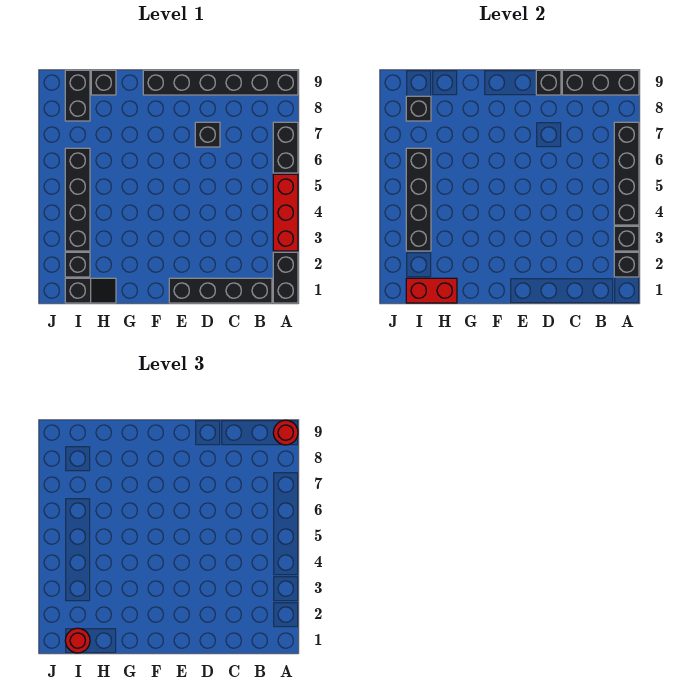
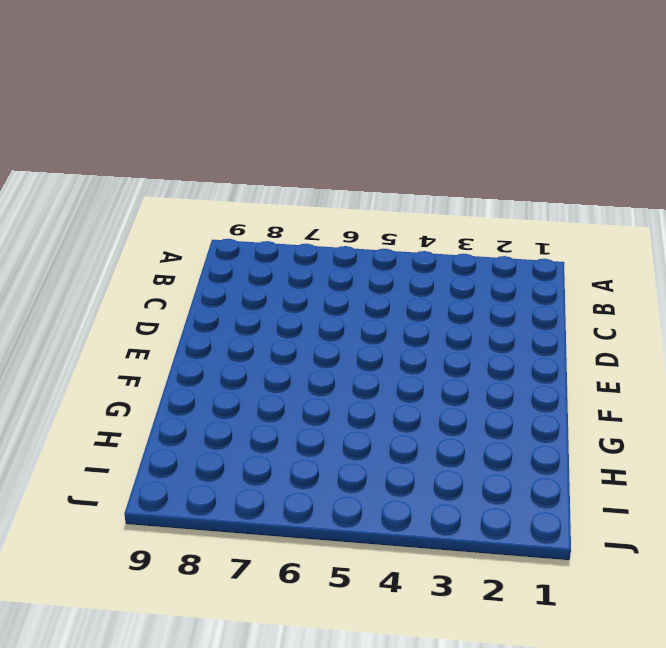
none -> black brick A1:A2 level 1
none -> red brick A3:A5 level 1
none -> black brick A6:A7 level 1

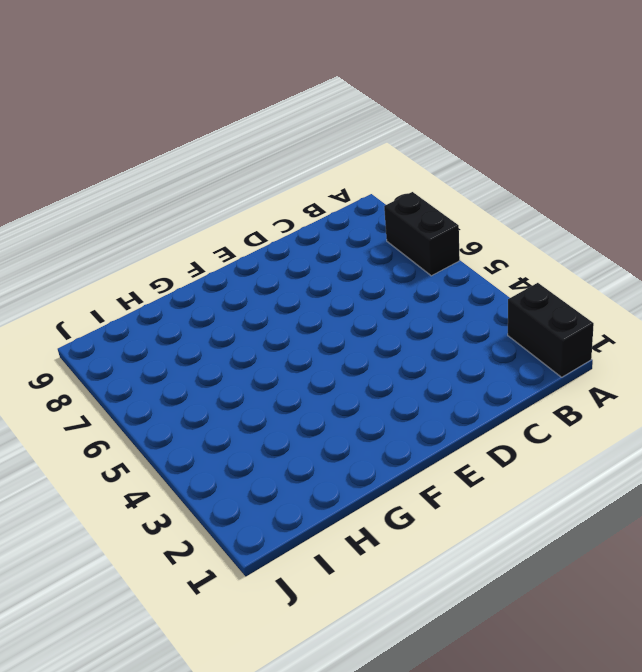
none -> red brick A3:A5 level 1
none -> black brick A9:F9 level 1
none -> black brick B1:E1 level 1

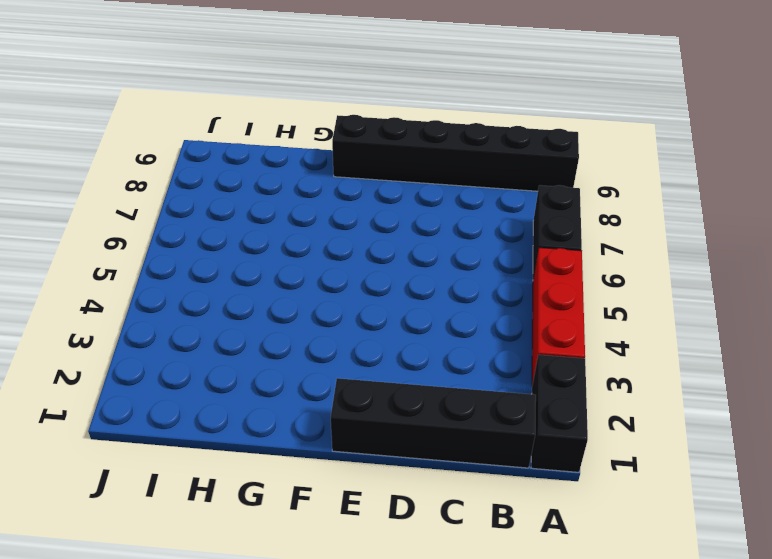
none -> black brick D7 level 1
none -> black slope H1:I1 level 1 top I
none -> black brick H9 level 1

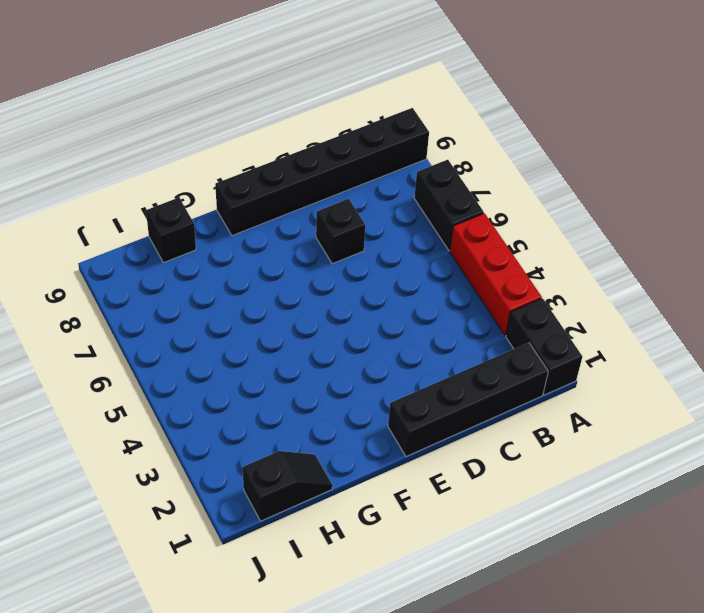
none -> black brick I2 level 1
none -> black brick I3:I6 level 1
none -> black brick I8:I9 level 1

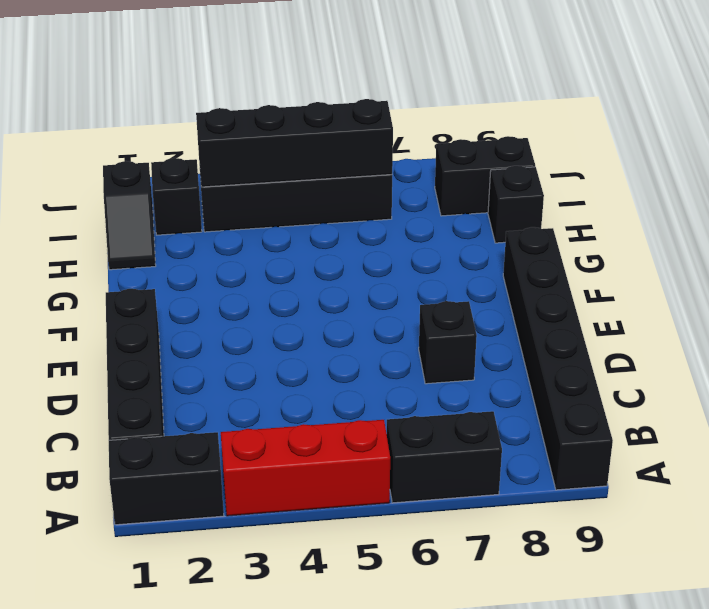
none -> black brick A2 level 2
none -> black brick A3 level 2
none -> black brick A4:A7 level 2

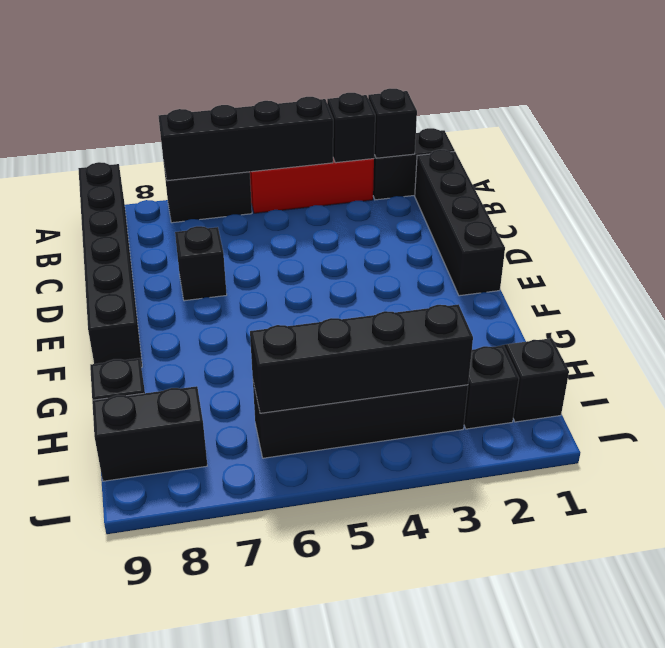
none -> black brick A9:C9 level 2
none -> black brick D9 level 2
none -> red brick H1:I1 level 2

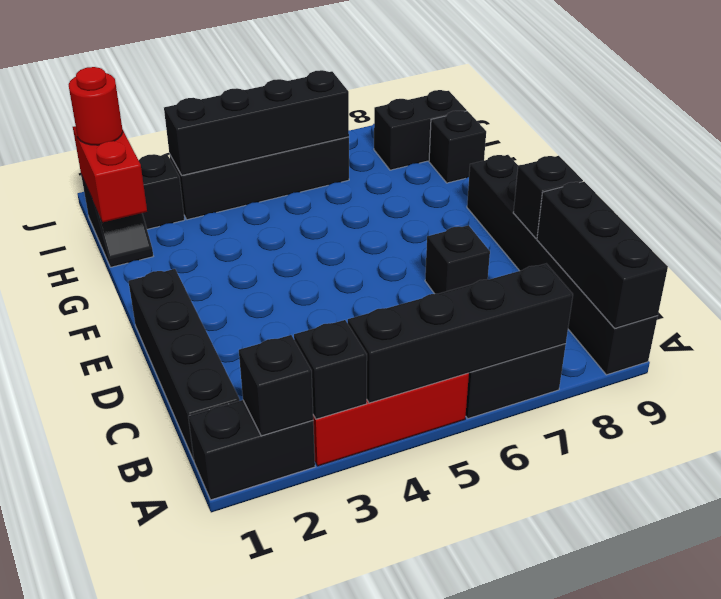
none -> black brick I8 level 2
none -> red round brick A9 level 3

